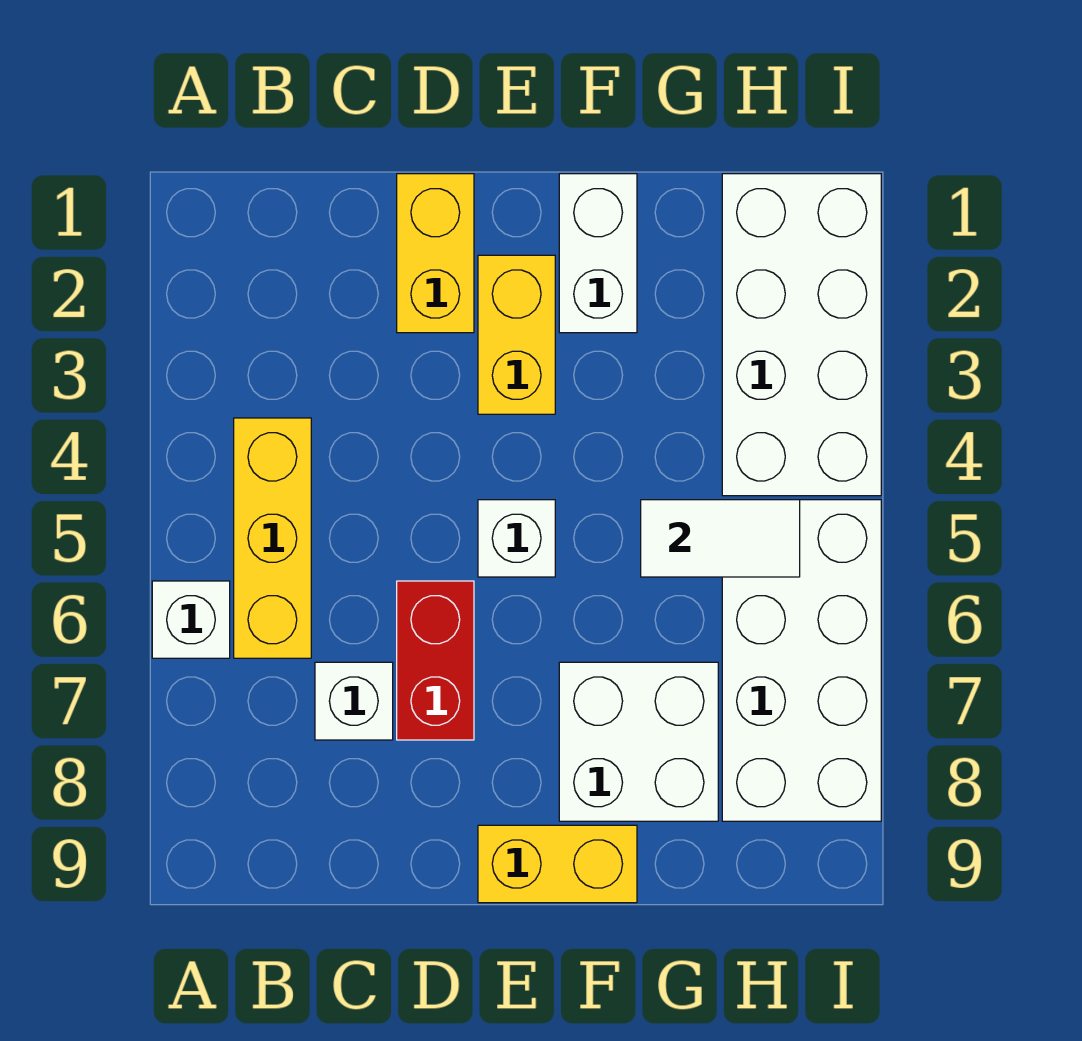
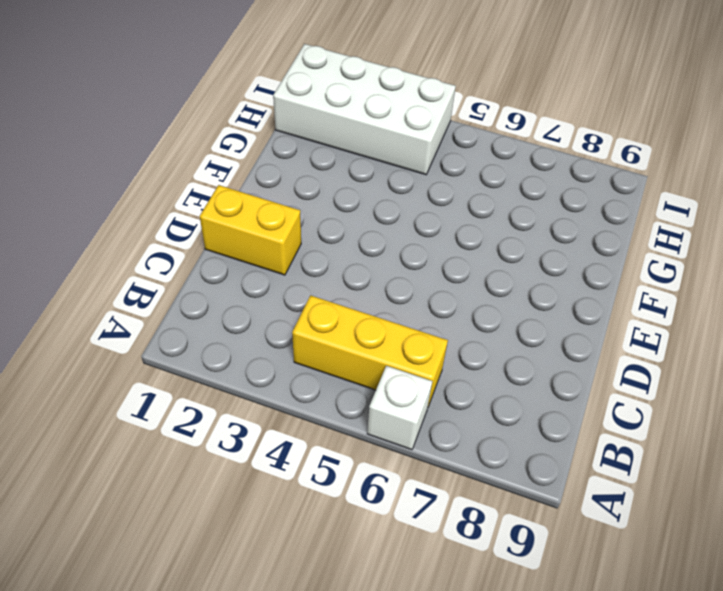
none -> white brick C7 level 1
none -> red brick D6:D7 level 1
none -> yellow brick E2:E3 level 1

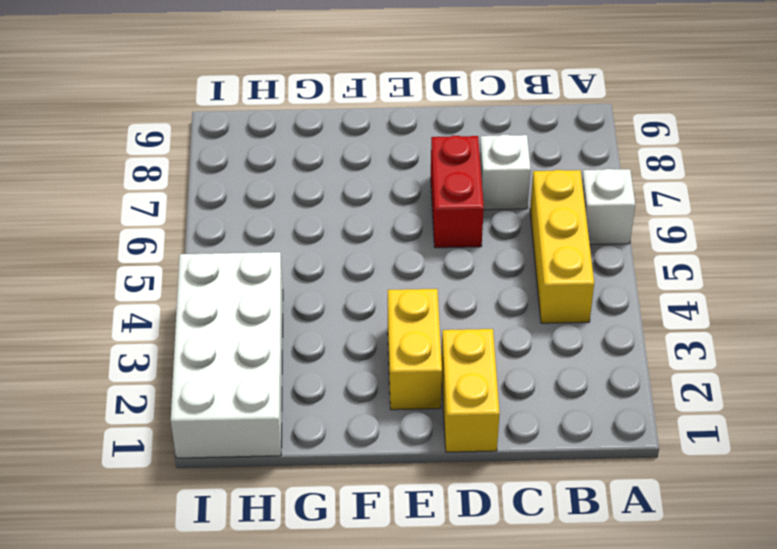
none -> white brick E5 level 1
none -> yellow brick E9:F9 level 1
none -> white brick F1:F2 level 1

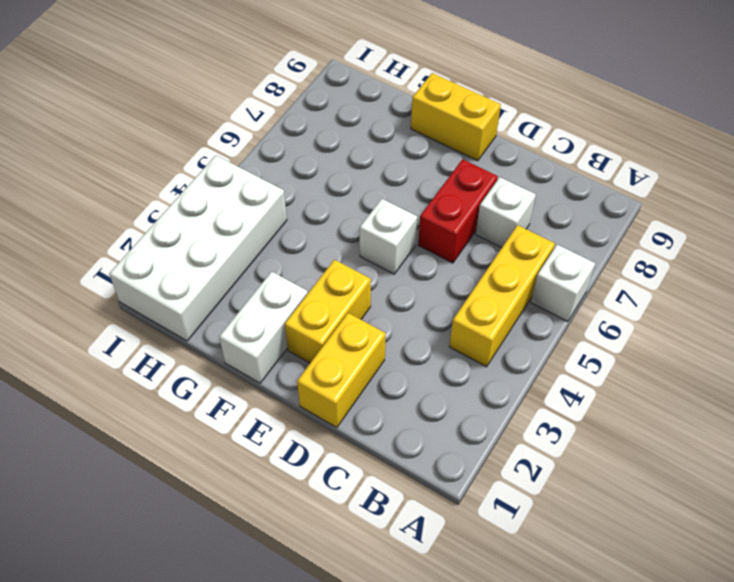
none -> white brick F7:G8 level 1
none -> white brick H5:I8 level 1
none -> white tile G5:H5 level 2

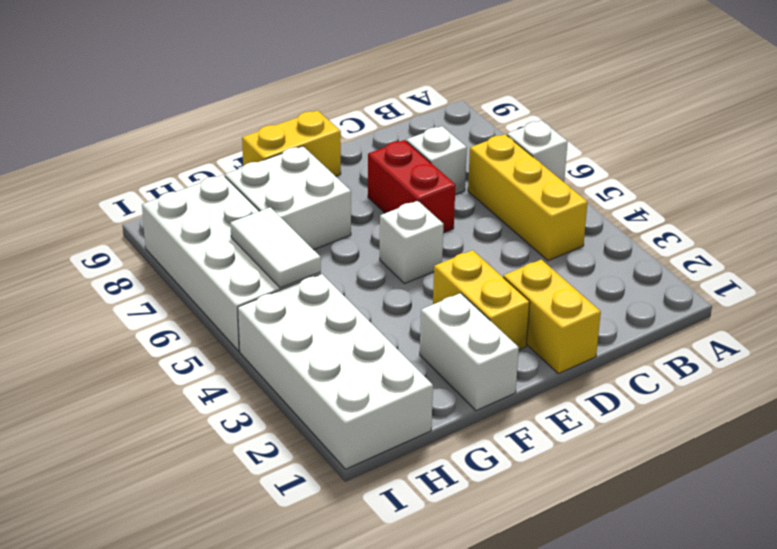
white tile H5:H6 level 2 -> white tile G5:H5 level 2

